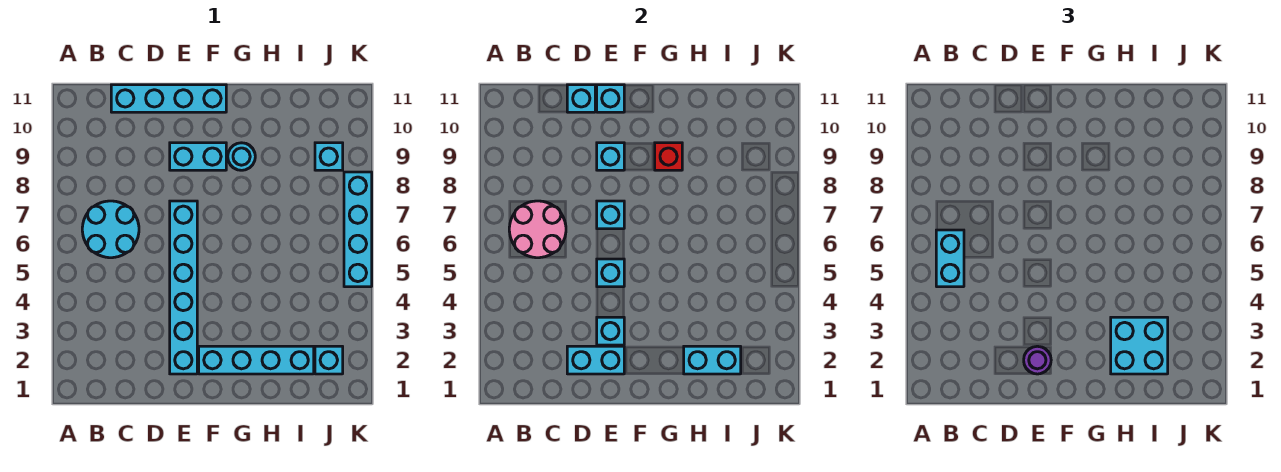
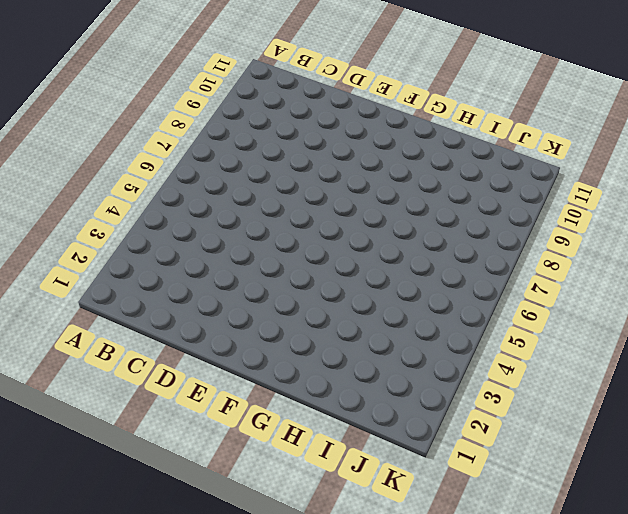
none -> cyan round brick B6:C7 level 1
none -> cyan brick C11:F11 level 1
none -> cyan brick E2:E7 level 1

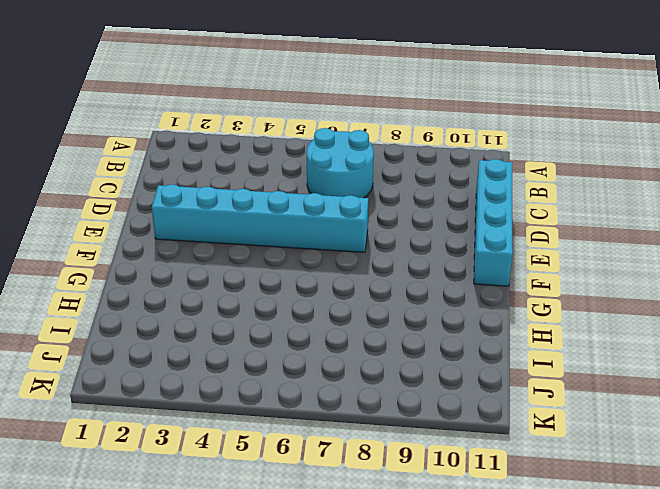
none -> cyan brick E9:F9 level 1
none -> cyan brick F2:I2 level 1
none -> cyan round brick G9 level 1

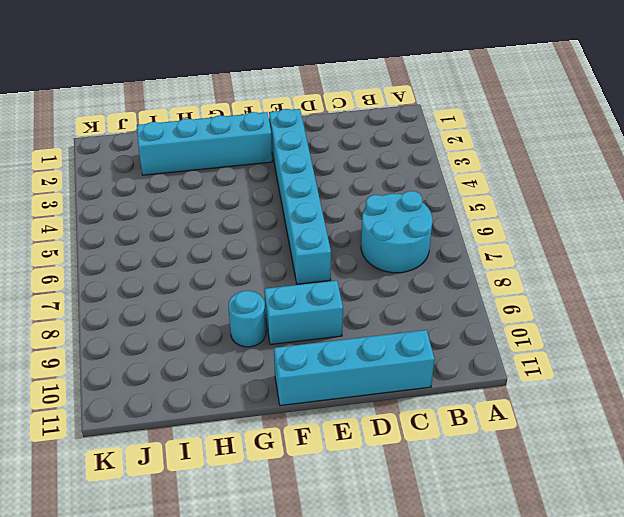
none -> cyan brick J2 level 1
none -> cyan brick J9 level 1
none -> cyan brick K5:K8 level 1

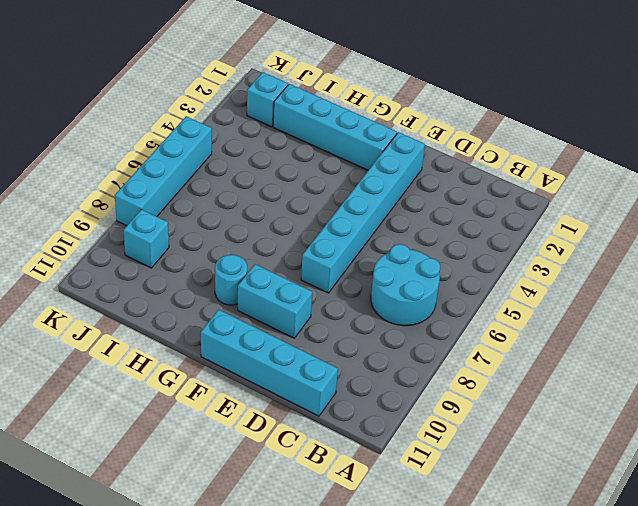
none -> pink round brick B6:C7 level 2
none -> cyan brick D2:E2 level 2
none -> cyan brick D11 level 2

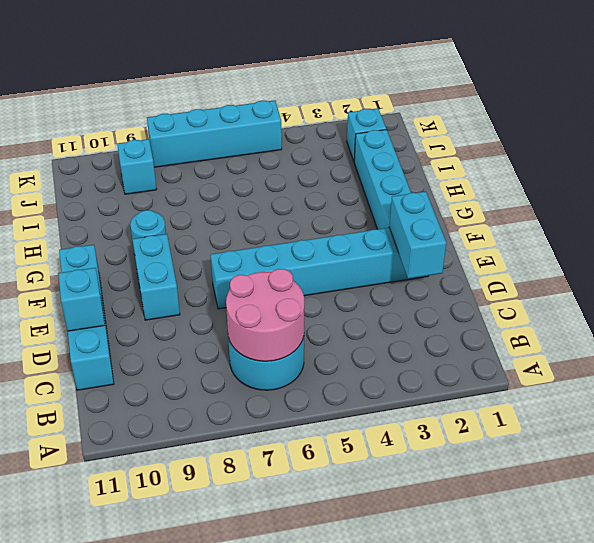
none -> cyan brick E3 level 2
none -> cyan brick E5 level 2
none -> cyan brick E7 level 2

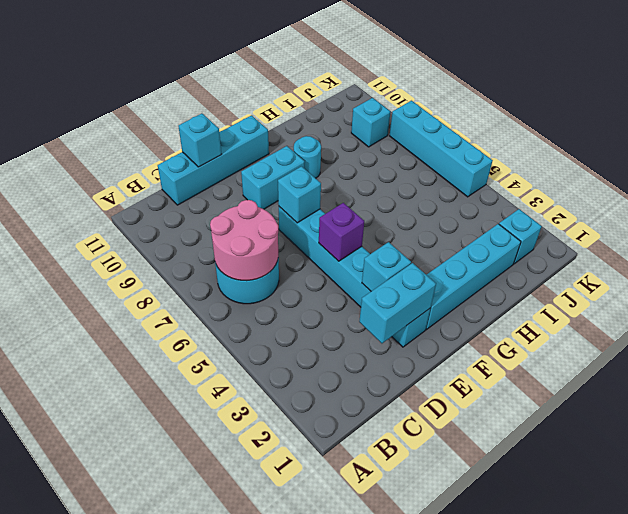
purple brick E5 level 2 -> cyan brick E5 level 2
none -> cyan brick E9 level 2
none -> cyan brick E11 level 2
none -> red brick G9 level 2

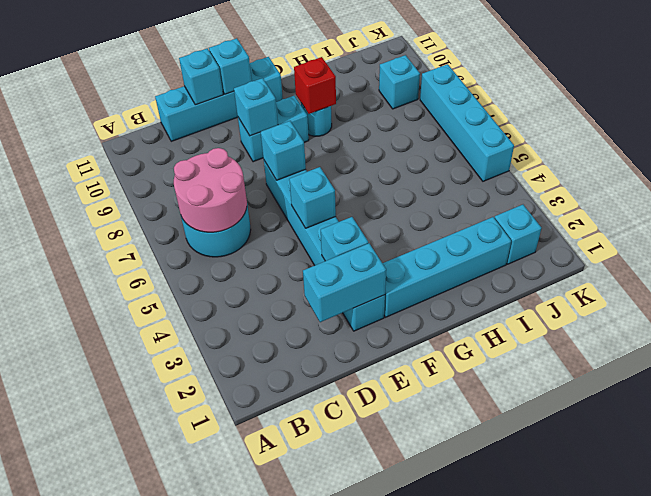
none -> cyan brick H2:I2 level 2
none -> cyan brick B5:B6 level 3
none -> purple round brick E2 level 3

